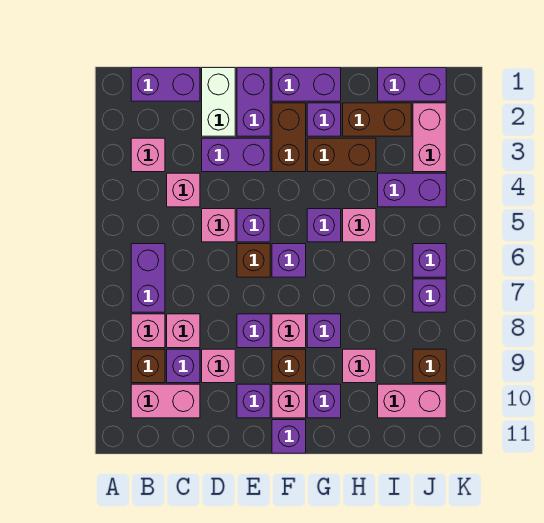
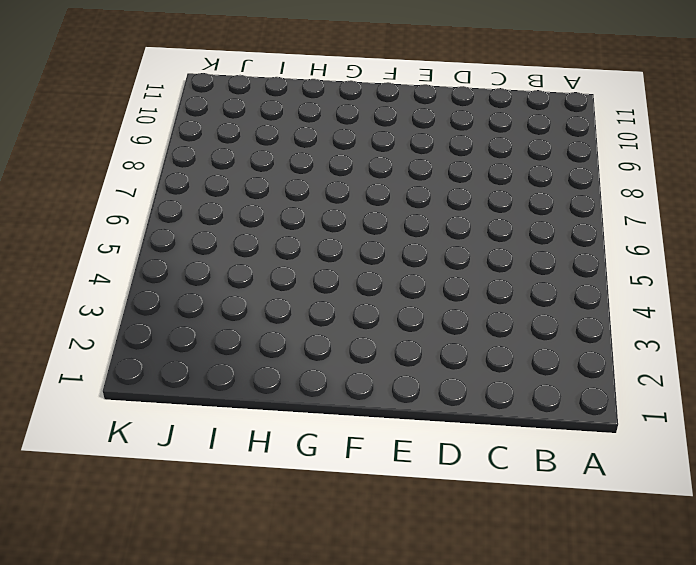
none -> purple brick B1:C1 level 1
none -> pink brick B3 level 1
none -> purple brick B6:B7 level 1
none -> pink brick B8 level 1

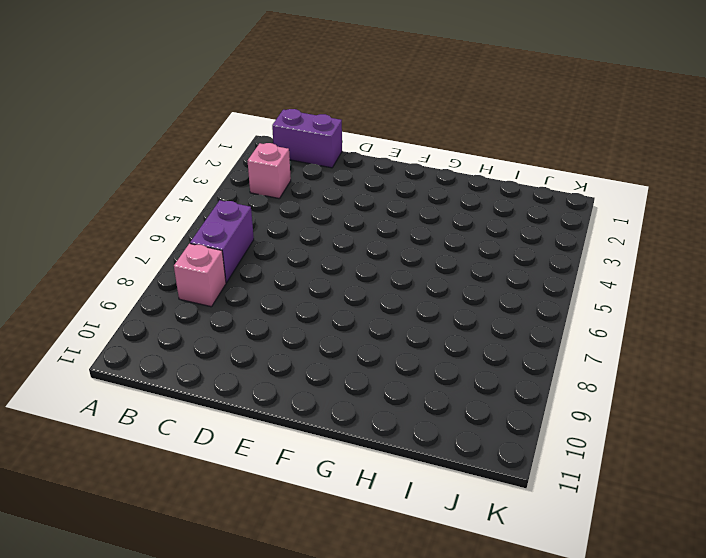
none -> brown brick B9 level 1
none -> pink brick B10:C10 level 1
none -> pink brick C4 level 1
none -> pink brick C8 level 1

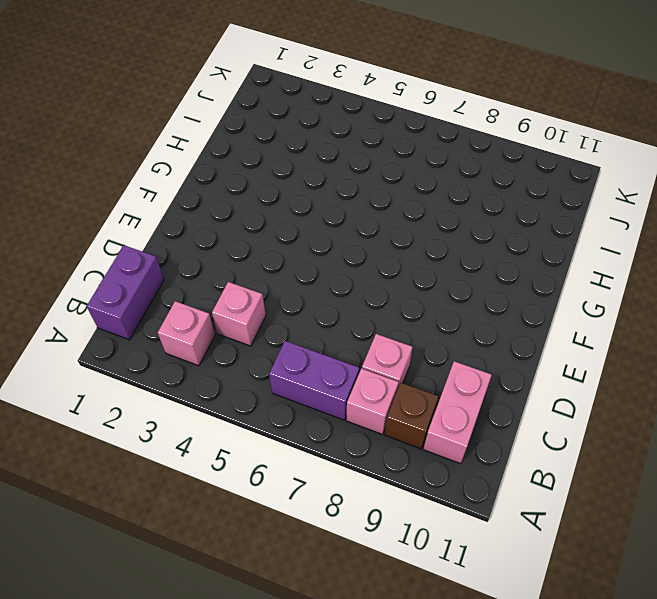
none -> purple brick C9 level 1
none -> white brick D1:D2 level 1
none -> purple brick D3:E3 level 1
none -> pink brick D5 level 1

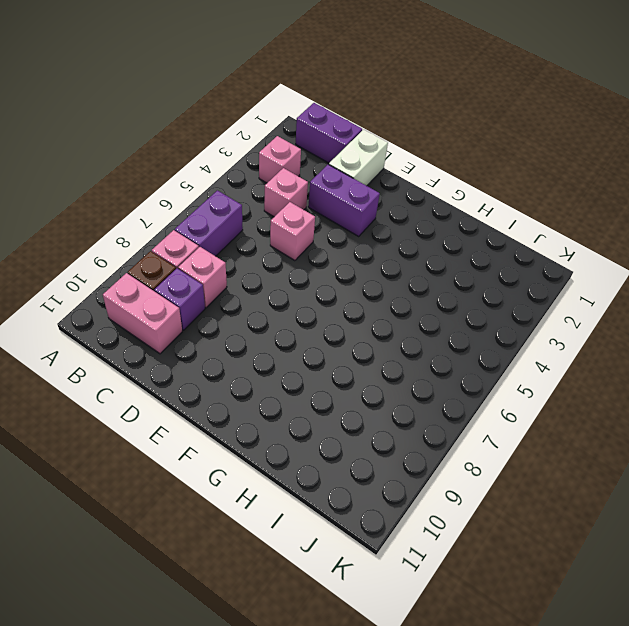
none -> pink brick D9 level 1
none -> purple brick E1:E2 level 1
none -> purple brick E5 level 1
none -> brown brick E6 level 1

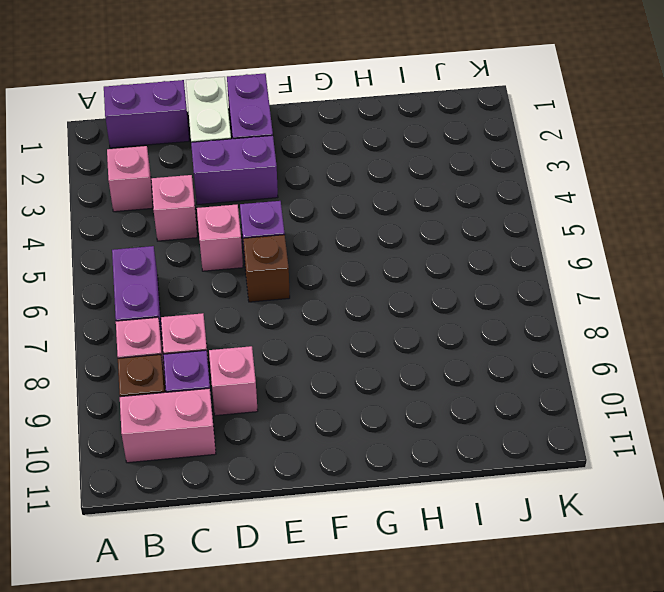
none -> purple brick E8 level 1
none -> purple brick E10 level 1
none -> purple brick F1:G1 level 1
none -> brown brick F2:F3 level 1

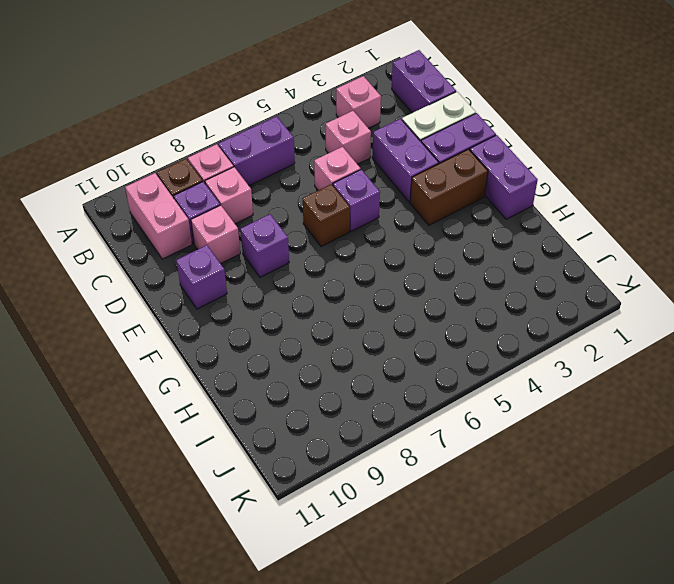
none -> purple brick F6 level 1
none -> pink brick F8 level 1
none -> brown brick F9 level 1
none -> pink brick F10 level 1

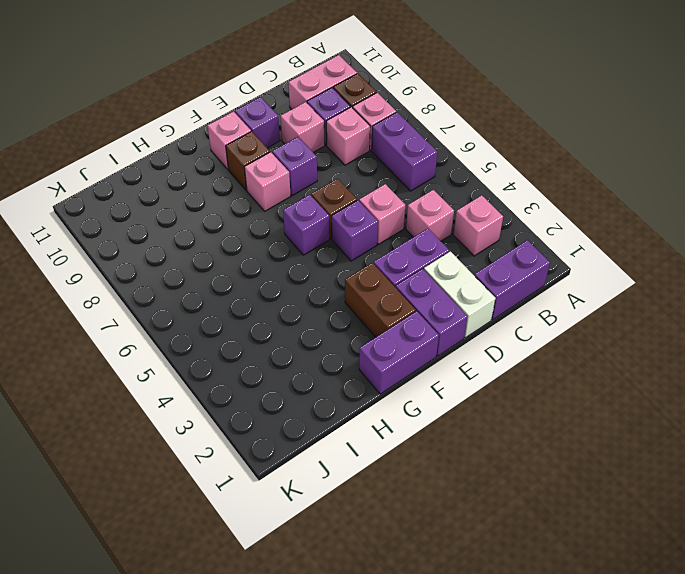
none -> purple brick F11 level 1
none -> purple brick G2 level 1
none -> brown brick G3:H3 level 1
none -> purple brick G5 level 1

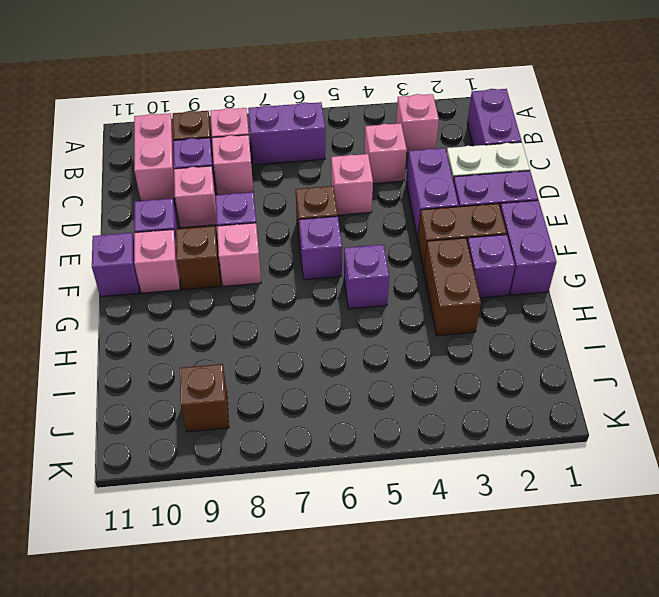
none -> purple brick E5 level 1
none -> purple brick G8 level 1
none -> purple brick G10 level 1
none -> brown brick H2:I2 level 1

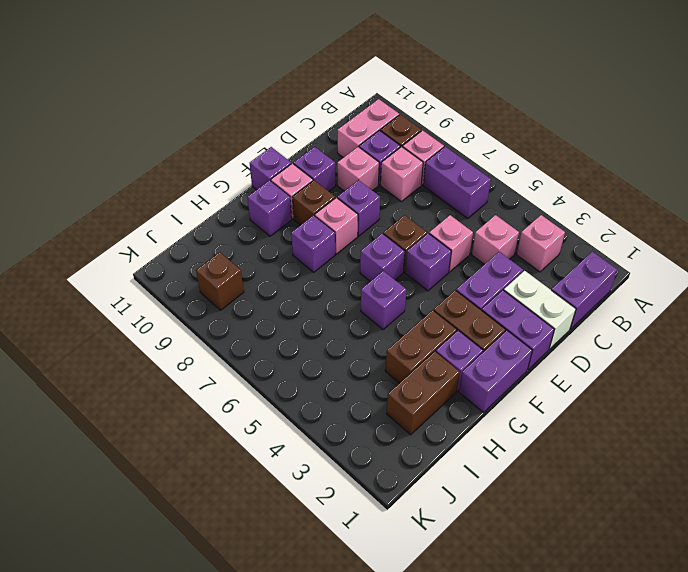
none -> pink brick H5 level 1
none -> pink brick H9 level 1
none -> purple brick I1:J1 level 1
none -> purple brick I4:J4 level 1

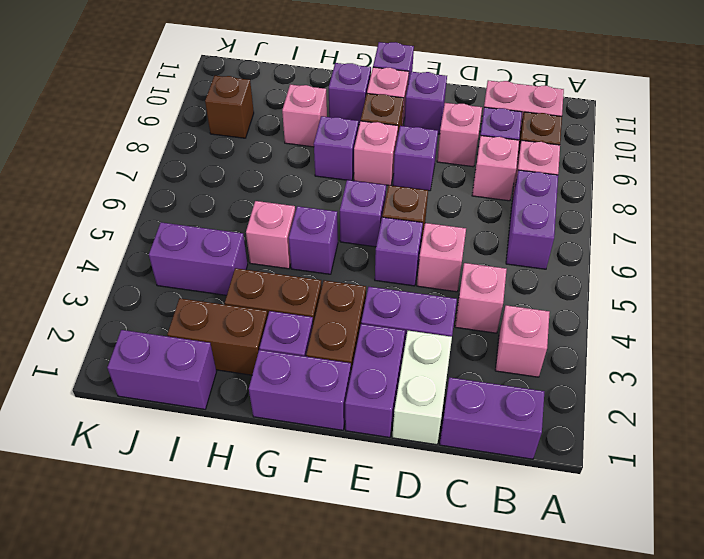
none -> pink brick I10:J10 level 1
none -> pink brick J2:J3 level 1
none -> purple brick J6 level 1
none -> purple brick J7 level 1

